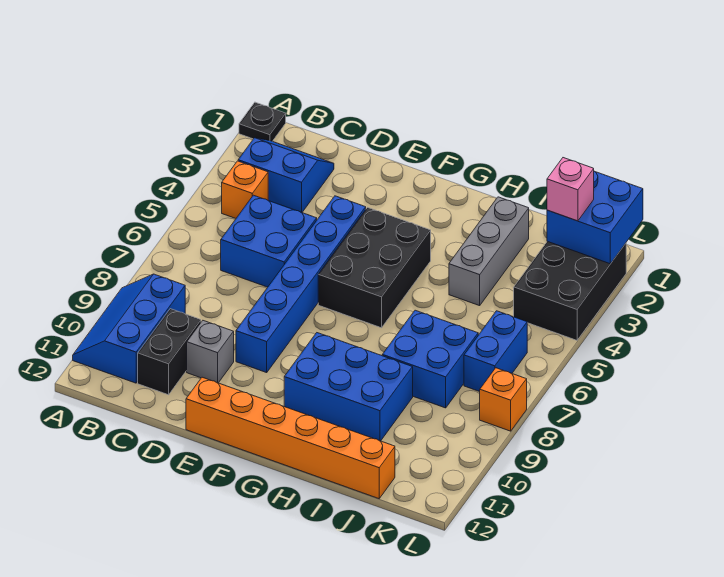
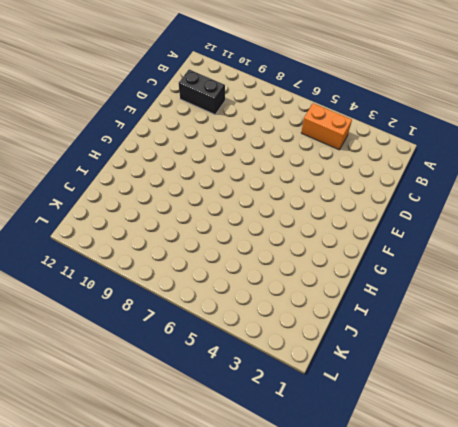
orange brick B4:B5 level 1 -> orange brick B4 level 1
none -> black plate A1 level 1
none -> blue slope A9:B11 level 1 top B
none -> blue slope B2:C3 level 1 top 3

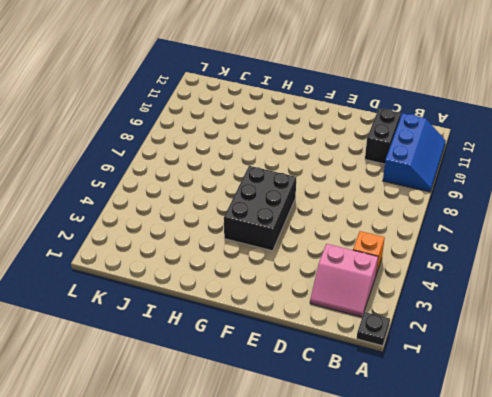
pink slope B2:C3 level 1 top 3 -> blue slope B2:C3 level 1 top 3
none -> blue brick C5:D6 level 1
none -> grey brick D10 level 1
none -> blue brick E4:E9 level 1

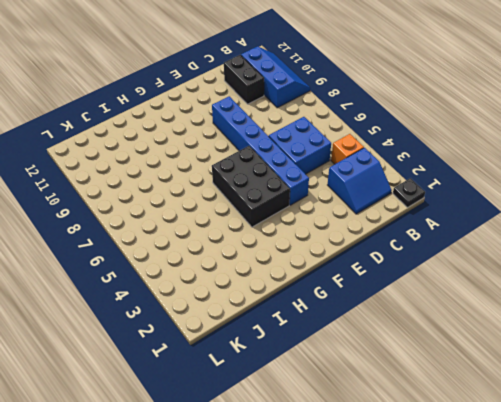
none -> grey brick D10 level 1
none -> orange brick E12:J12 level 1
none -> blue brick G9:I10 level 1

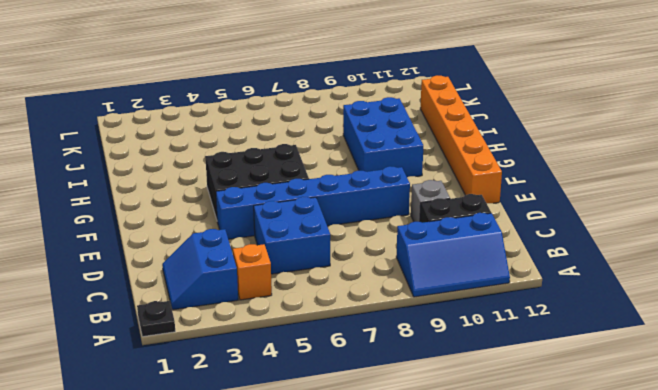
none -> grey brick I2:I4 level 1
none -> blue brick I7:J8 level 1
none -> black brick K2:L4 level 1

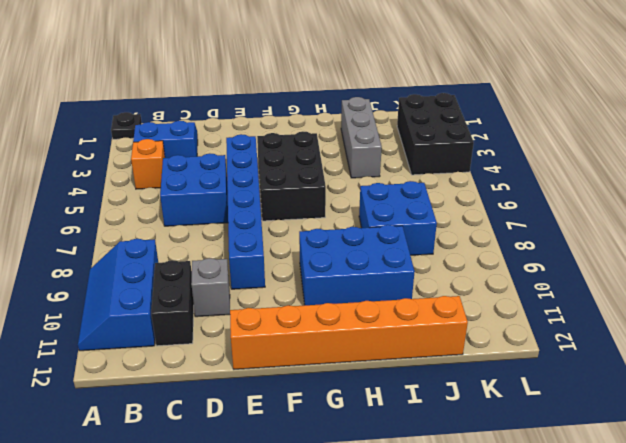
none -> blue brick K6:K7 level 1
none -> orange brick L8 level 1
none -> blue brick K1:L2 level 2

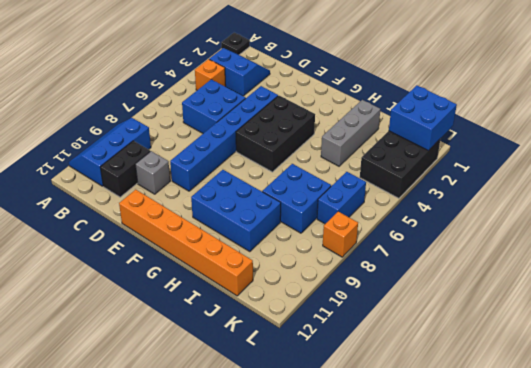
none -> pink brick K2 level 3

